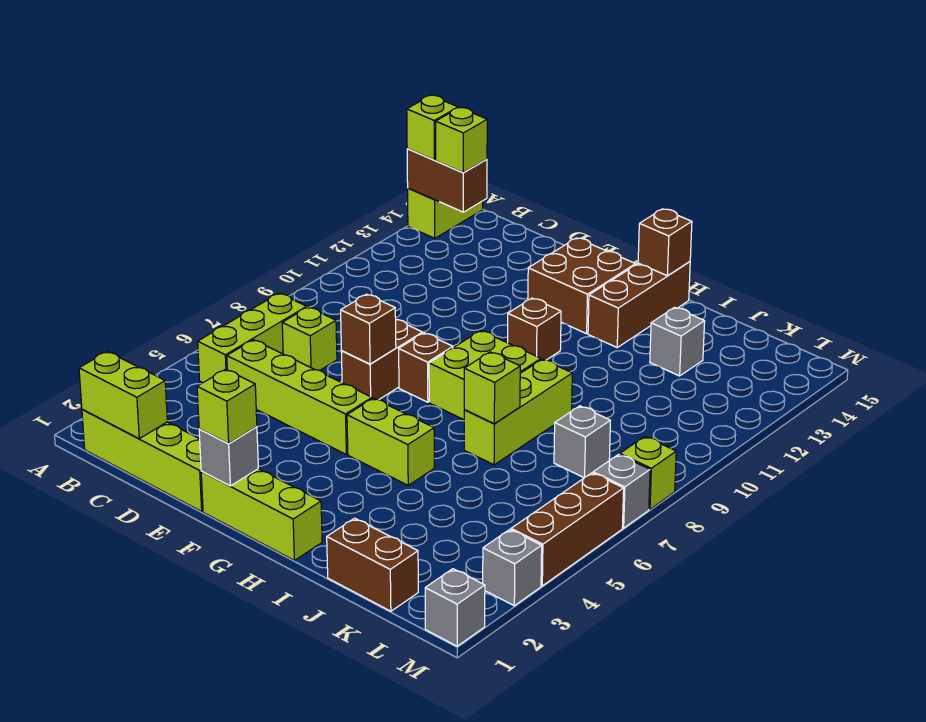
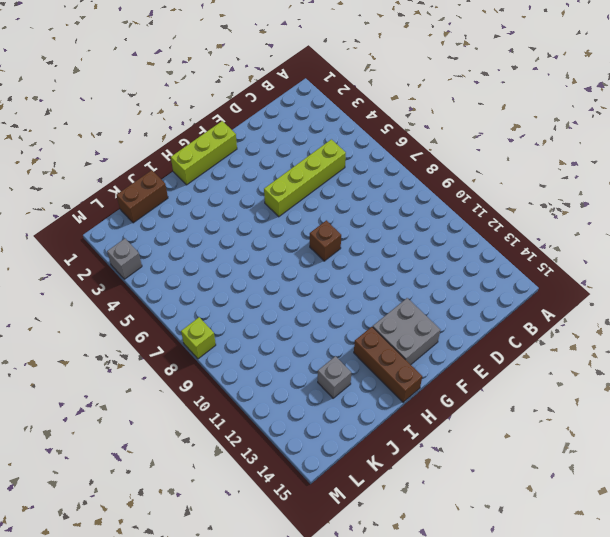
grey brick F13:G14 level 1 -> brown brick F13:G14 level 1
none -> lime brick A14:A15 level 1
none -> lime brick B1:E1 level 1
none -> lime brick B5:B7 level 1
none -> lime brick C7 level 1

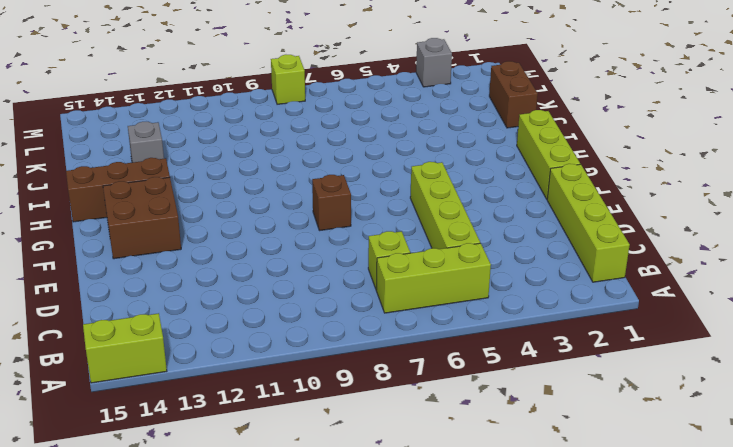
none -> brown brick E7:E8 level 1
none -> lime brick G5:H5 level 1
none -> lime brick G8:H9 level 1
none -> brown brick G11 level 1

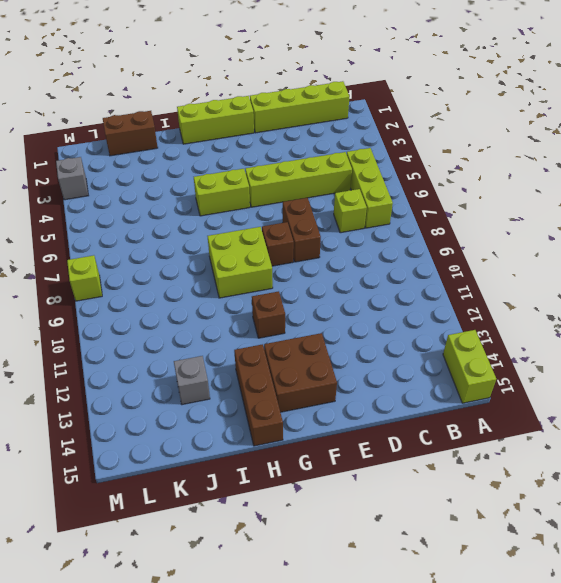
none -> lime brick I7:I9 level 1
none -> grey brick K8 level 1
none -> grey brick M1 level 1
none -> brown brick M4:M6 level 1

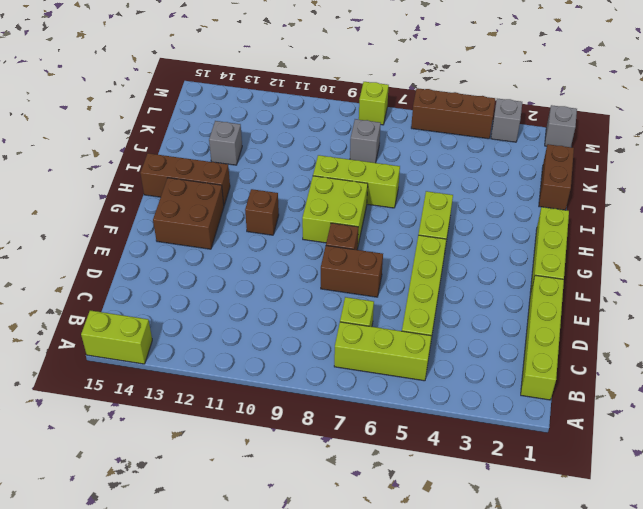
none -> grey brick M7 level 1
none -> brown brick A14:B14 level 2
none -> lime brick B1:C1 level 2
none -> brown brick E7 level 2

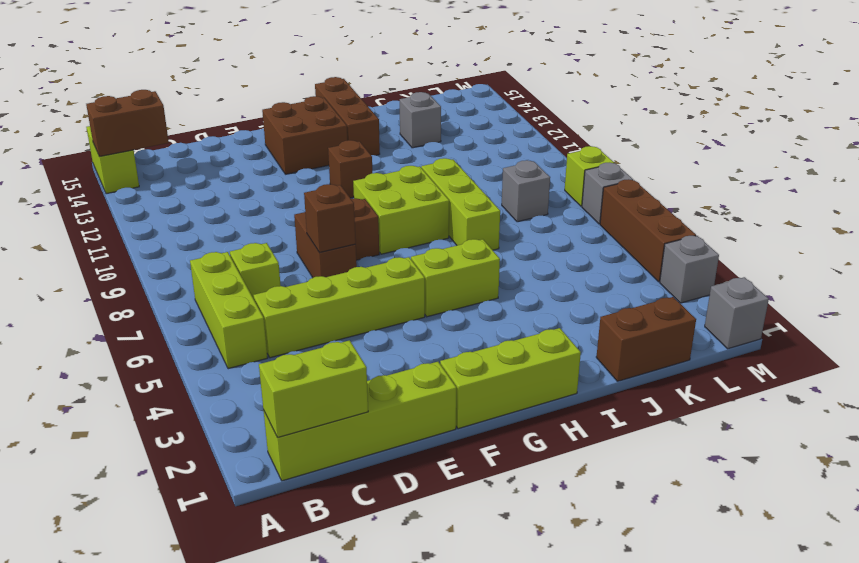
none -> grey brick F1 level 2
none -> brown brick H15 level 2
none -> lime brick I7 level 2
none -> lime brick A14 level 3

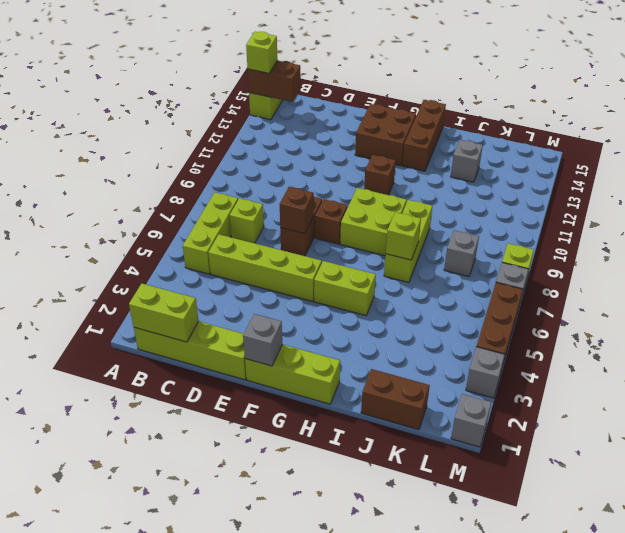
none -> brown brick H15 level 2
none -> lime brick B14 level 3
none -> lime brick F1 level 3

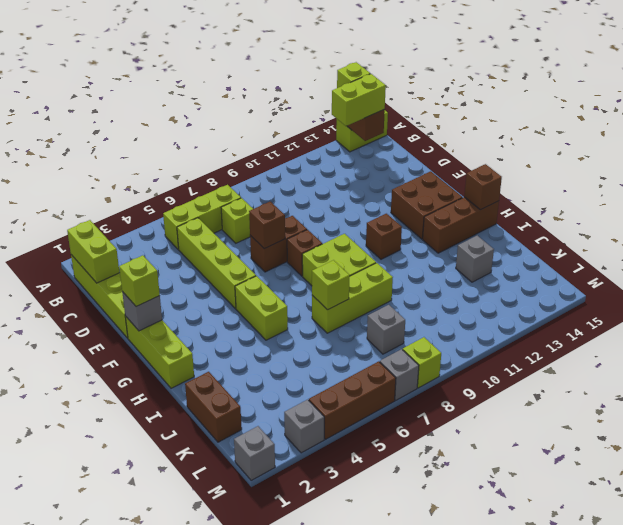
lime brick B13:B14 level 3 -> lime brick B14 level 3

